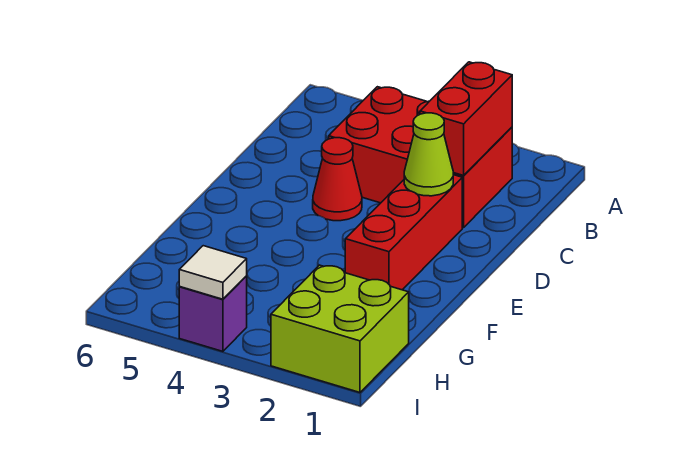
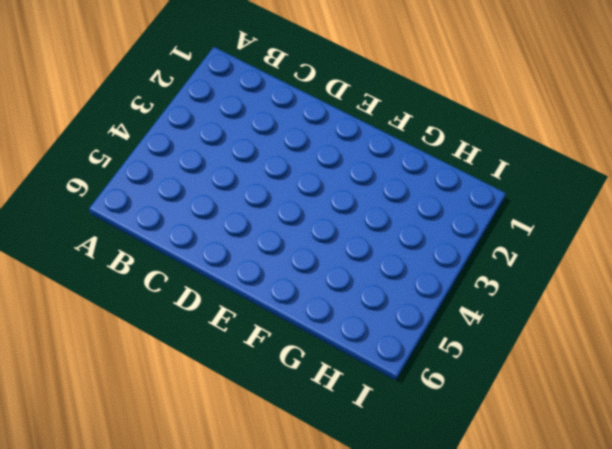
none -> red brick B2:C4 level 1
none -> red brick D2:F2 level 1

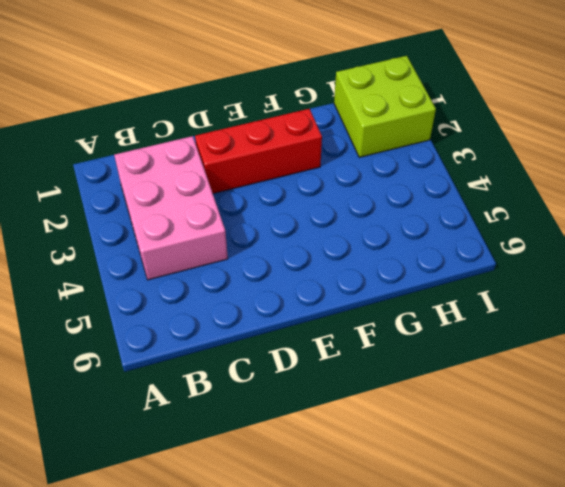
pink brick B2:C4 level 1 -> red brick B2:C4 level 1
none -> red cone D4 level 1
none -> purple brick I4 level 1

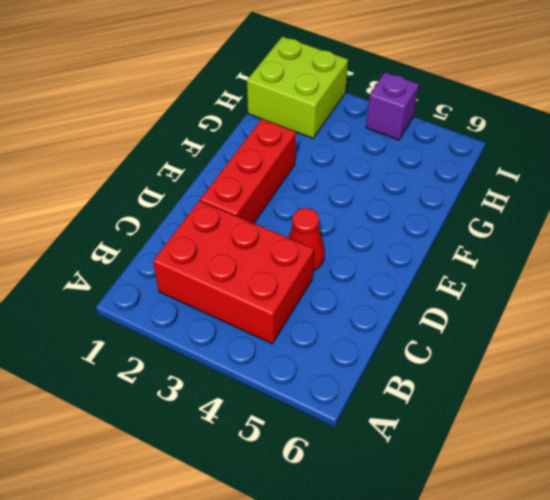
none -> red brick B2:C2 level 2
none -> lime cone D2 level 2

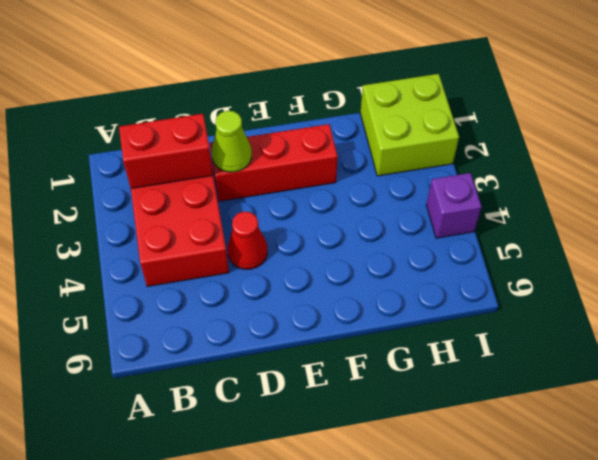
none -> white tile I4 level 2

